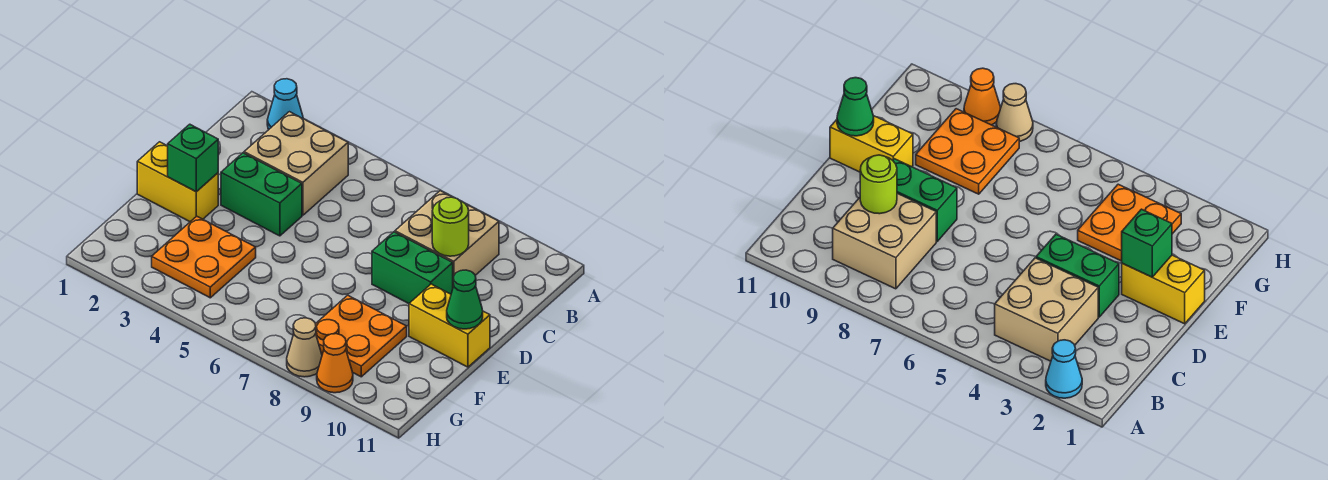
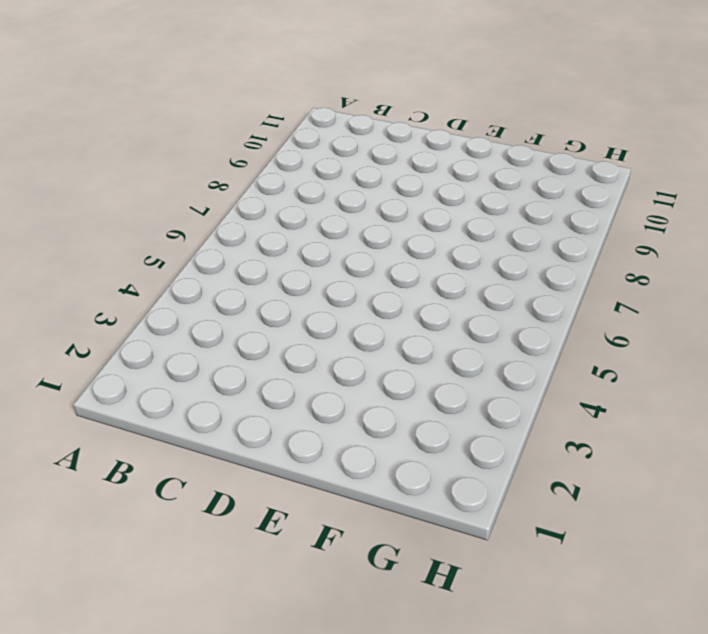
none -> cyan cone A2 level 1
none -> tan brick B3:C4 level 1
none -> tan brick B8:C9 level 1

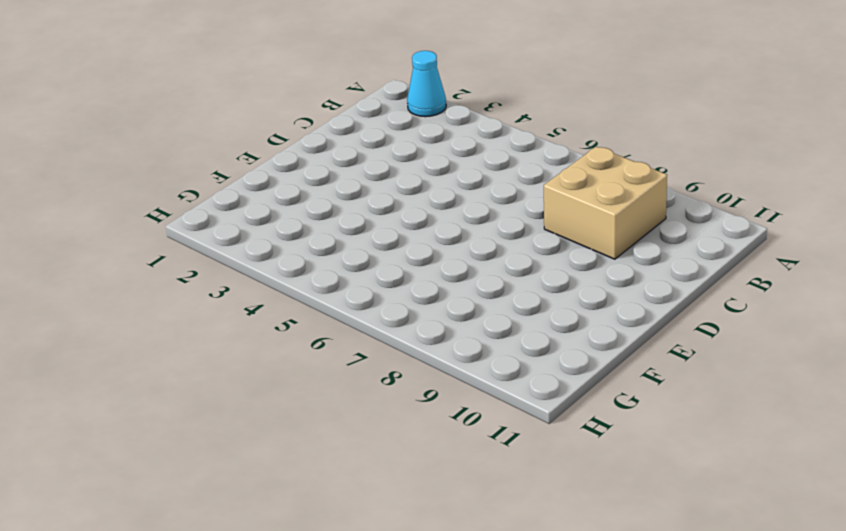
none -> tan brick B3:C4 level 1
none -> green brick D3:D4 level 1
none -> green brick D8:D9 level 1

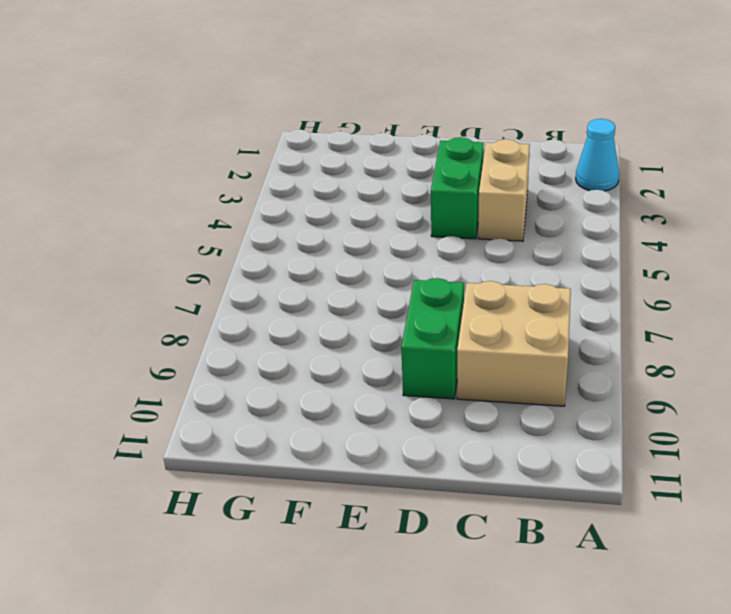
tan brick C3:C4 level 1 -> tan brick B3:C4 level 1
none -> yellow brick E1:E2 level 1
none -> yellow brick E10:E11 level 1
none -> orange plate F3:G4 level 1

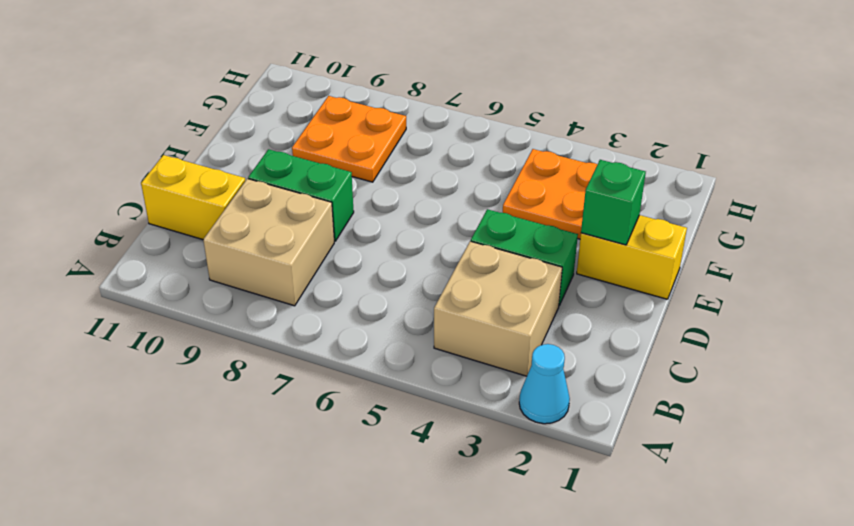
yellow brick C10:C11 level 1 -> yellow brick E10:E11 level 1
none -> tan cone H8 level 1
none -> orange cone H9 level 1
none -> lime round brick C9 level 2

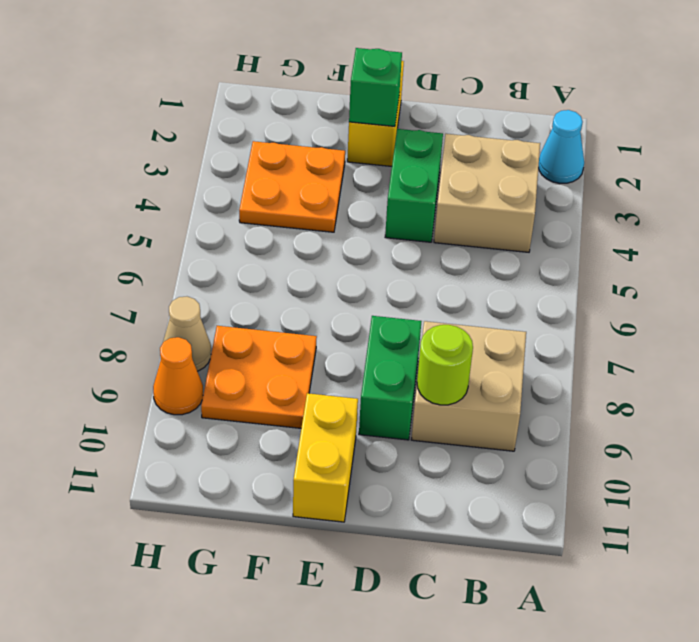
none -> green cone E11 level 2

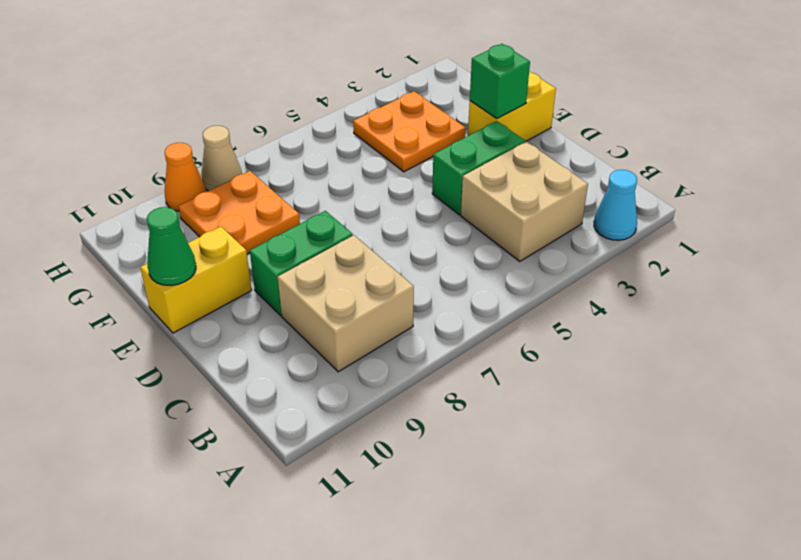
none -> lime round brick C9 level 2

